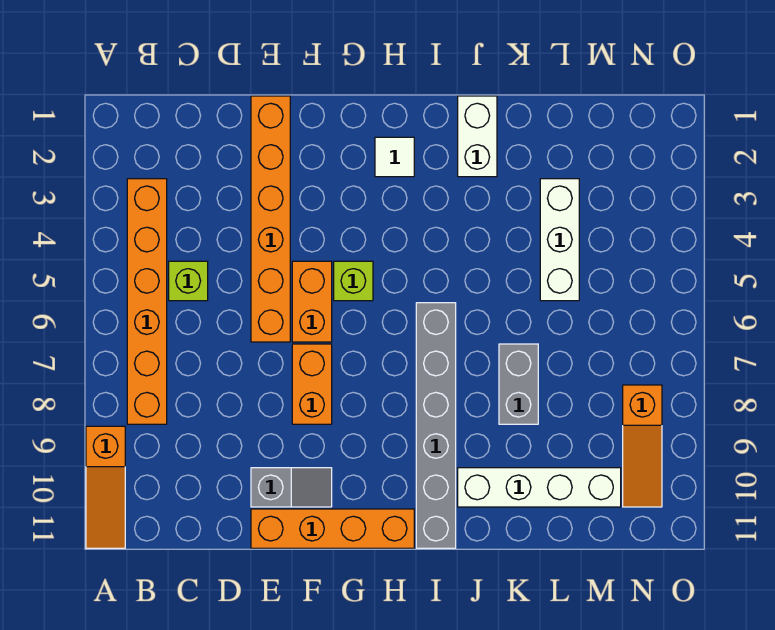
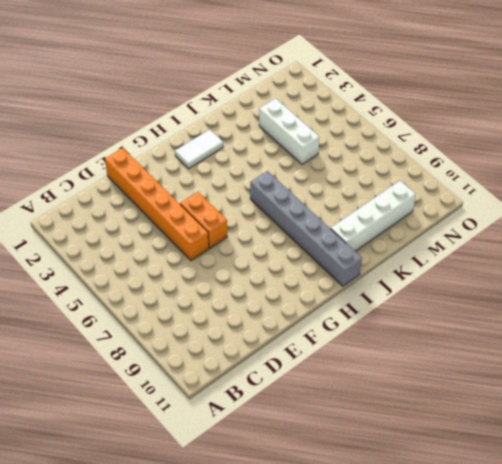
white tile H2:I2 level 1 -> white tile H2 level 1
none -> orange slope A9:A11 level 1 top 9
none -> orange brick B3:B8 level 1
none -> lime brick C5 level 1

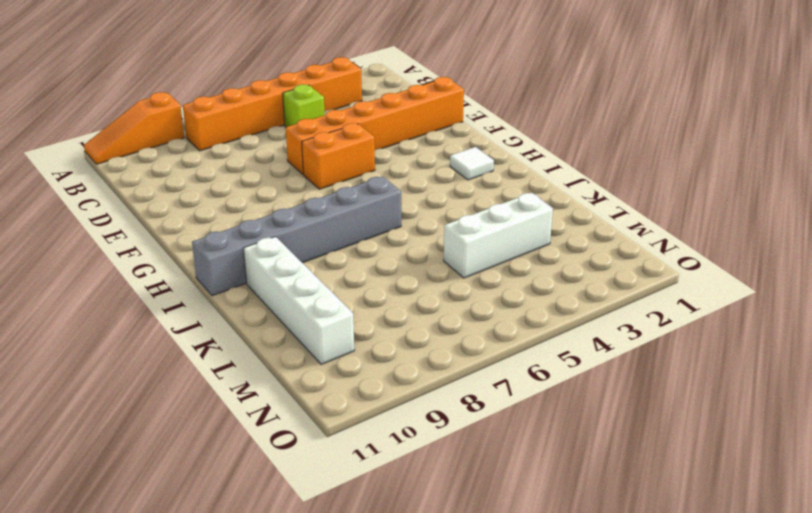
none -> grey slope E10:F10 level 1 top E
none -> orange brick E11:H11 level 1
none -> orange brick F7:F8 level 1

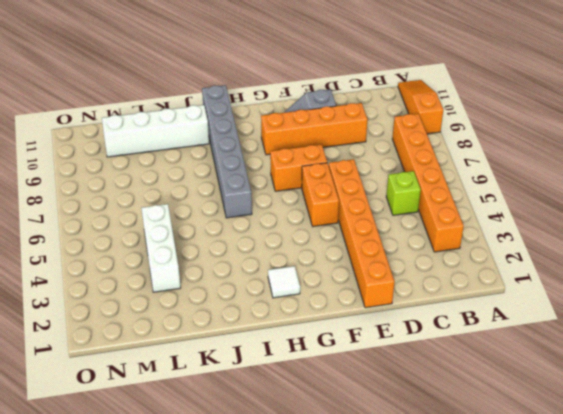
orange brick D9:G9 level 1 -> orange brick E11:H11 level 1
orange brick F7:G7 level 1 -> orange brick F7:F8 level 1
none -> lime brick G5 level 1
none -> white brick J1:J2 level 1
none -> grey brick K7:K8 level 1

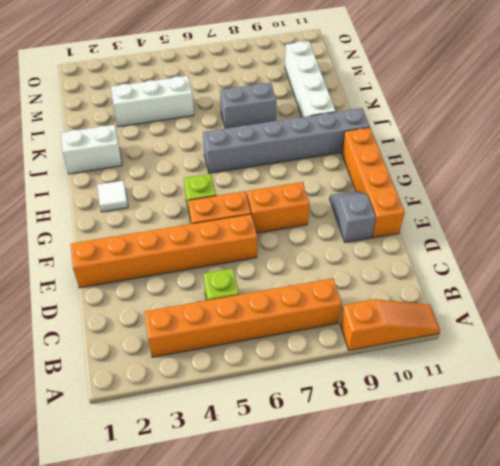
none -> orange slope N8:N10 level 1 top 8

